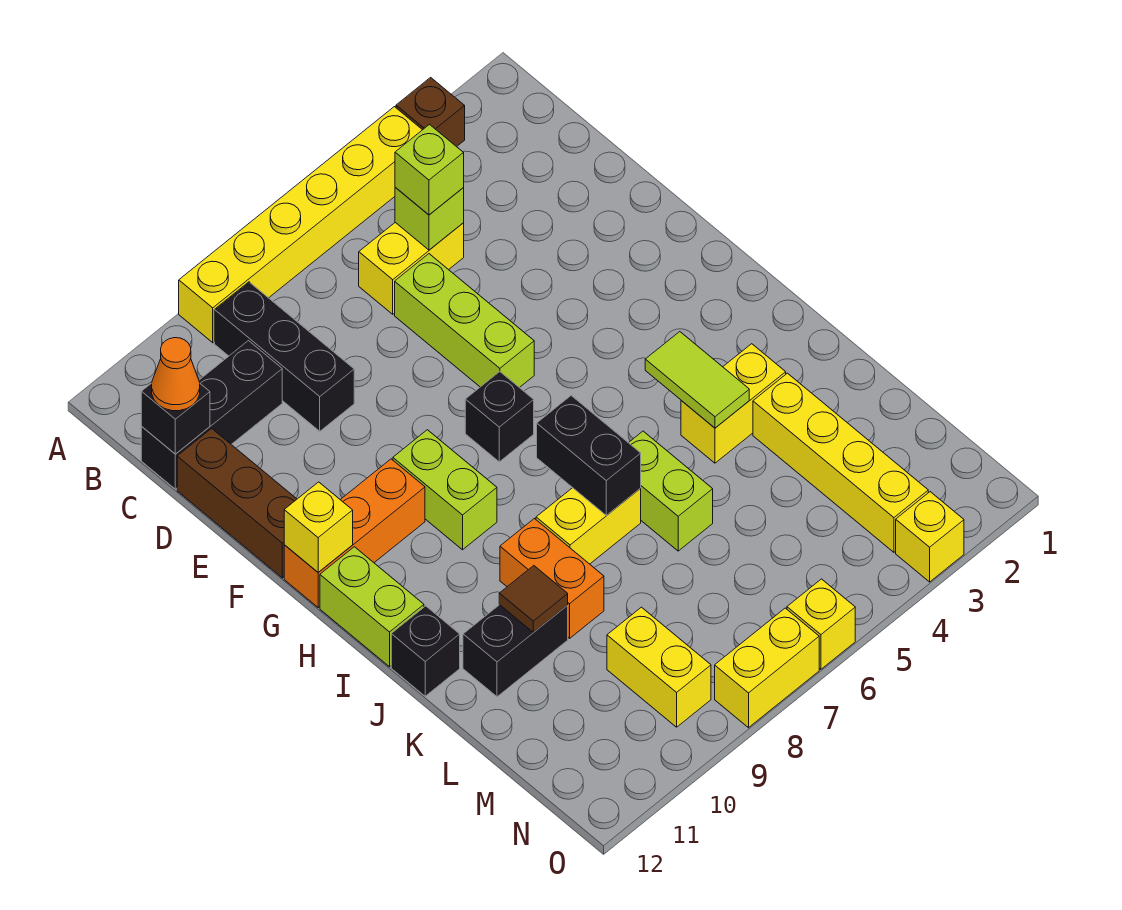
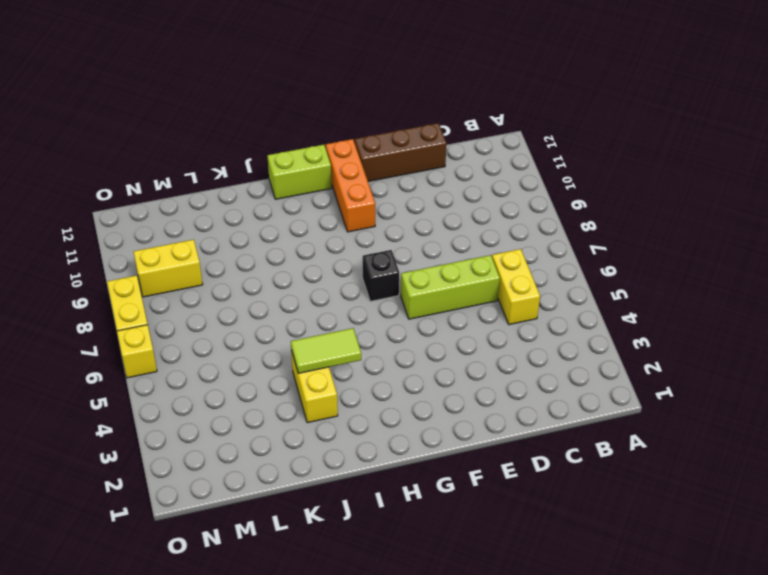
none -> brown brick A3 level 1
none -> yellow brick A4:A9 level 1
none -> black brick B9:D9 level 1
none -> black brick C10:C12 level 1

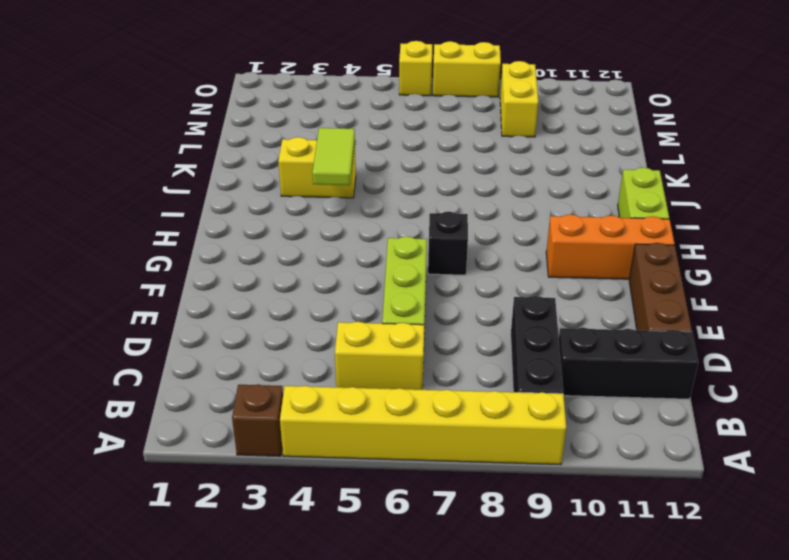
none -> lime brick G9:H9 level 1
none -> lime brick J6:K6 level 1
none -> yellow brick J7:J8 level 1
none -> orange brick J9:K9 level 1

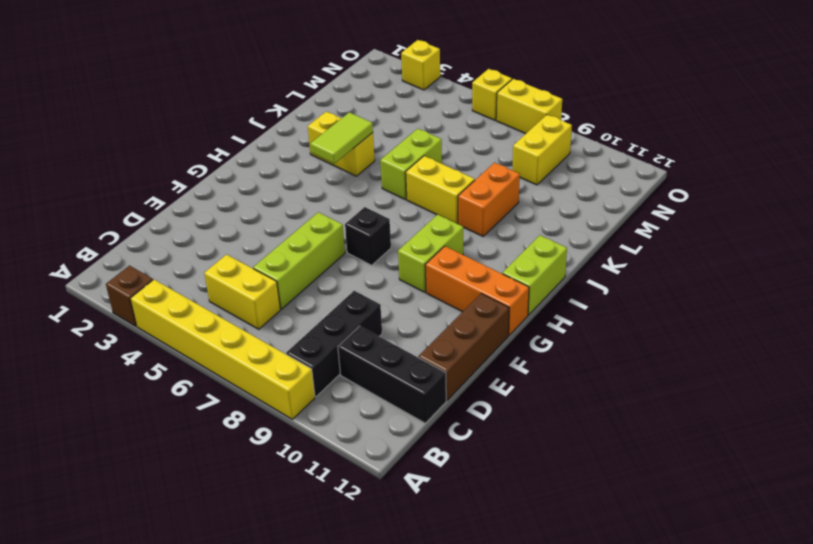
none -> black brick J12 level 1
none -> yellow brick K3:N3 level 1
none -> black brick K10:K11 level 1
none -> lime brick C5 level 2

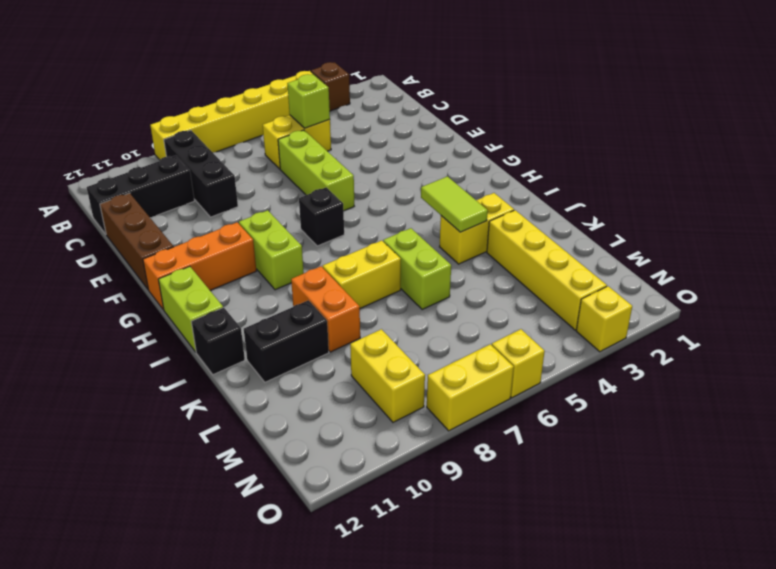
none -> black brick C12 level 2
none -> yellow brick G12 level 2
none -> black brick I7:J7 level 2
none -> brown tile K10 level 2

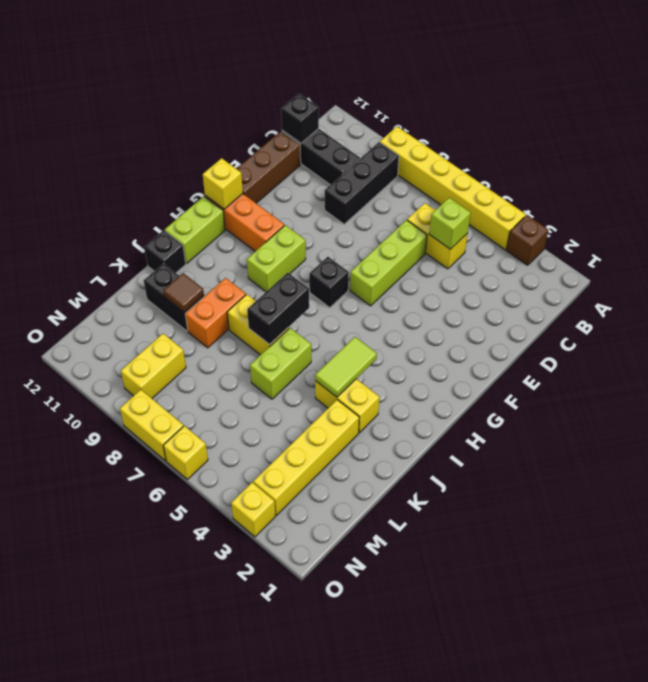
none -> lime brick C5 level 3
none -> orange cone C12 level 3

